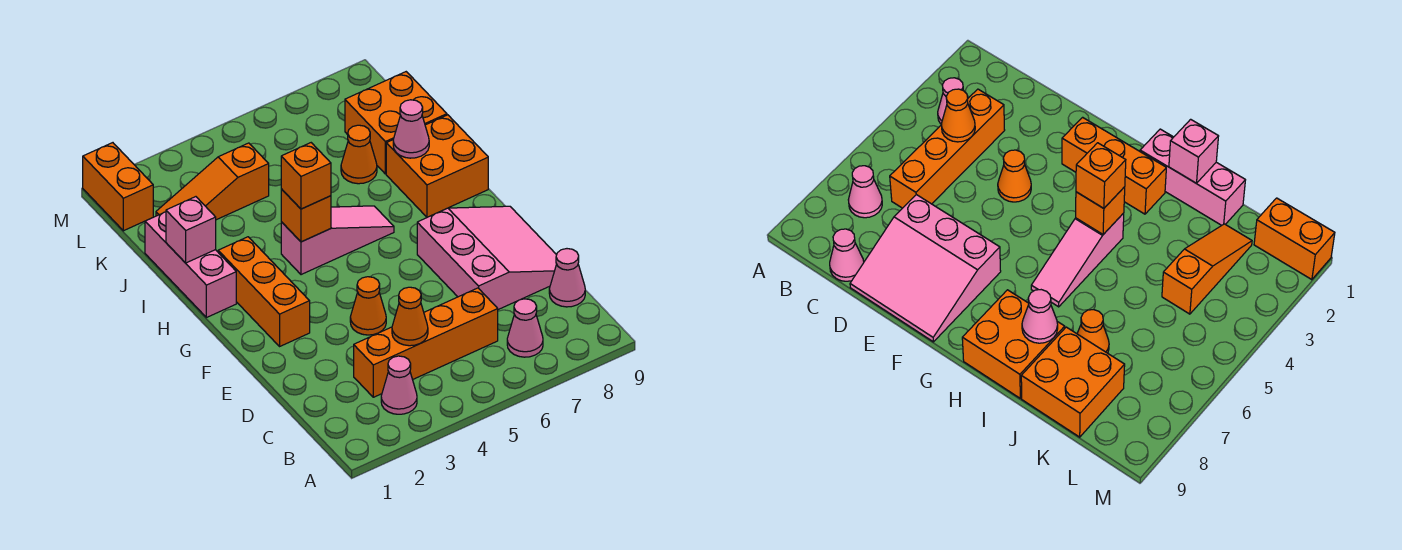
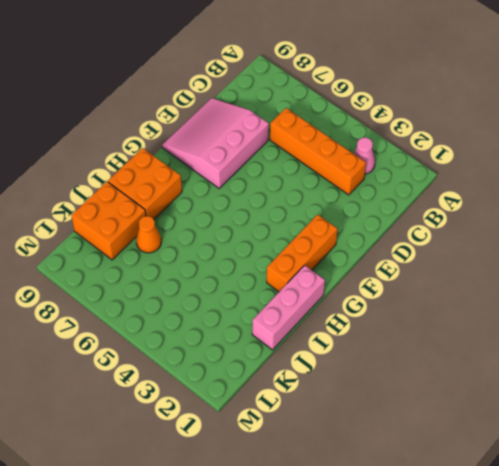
none -> pink cone B7 level 1
none -> pink cone C9 level 1
none -> orange cone E4 level 1

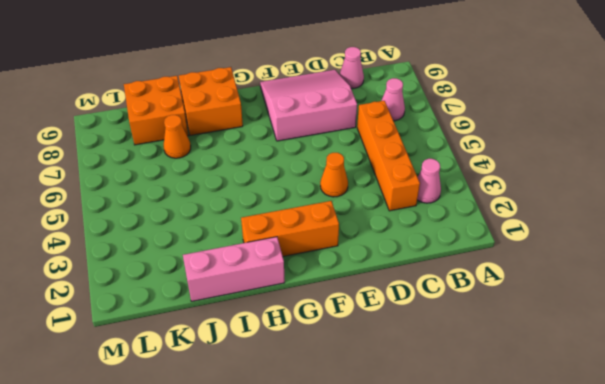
none -> pink slope H4:H6 level 1 top 4
none -> orange slope K2:K4 level 1 top 4
none -> orange brick L1:M1 level 1

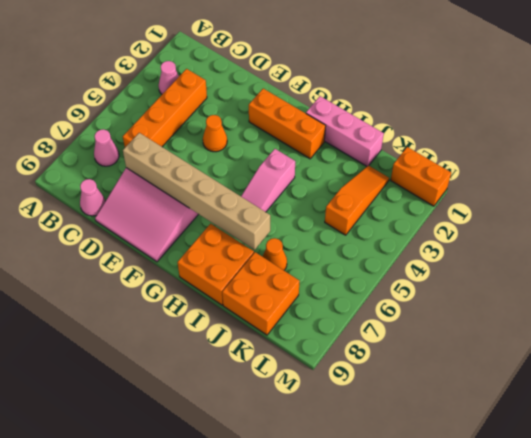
tan brick D7:I7 level 2 -> none
none -> orange cone C4 level 2
none -> orange brick H4 level 2
none -> pink brick I1 level 2

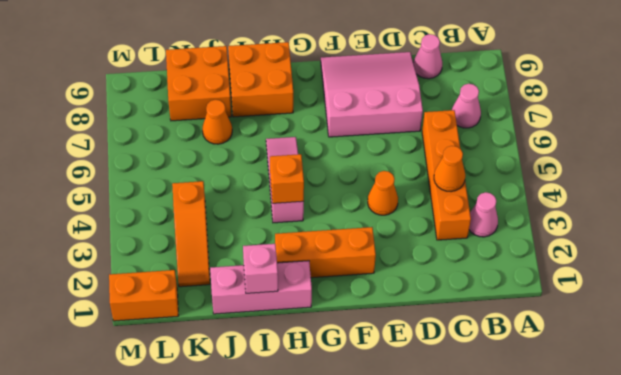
none -> pink cone I8 level 2
none -> orange brick H4 level 3

